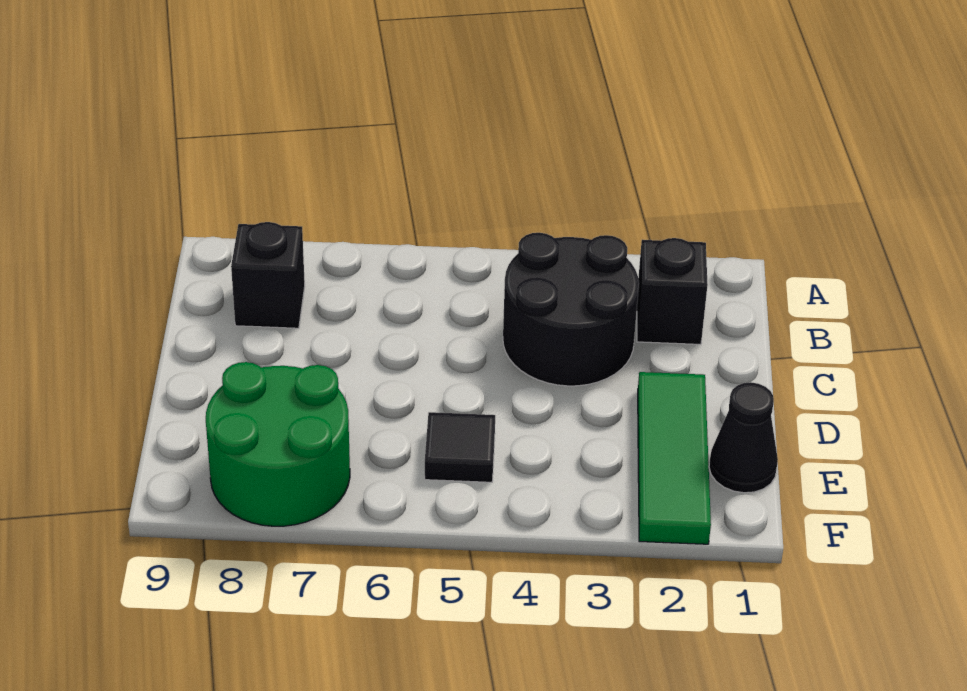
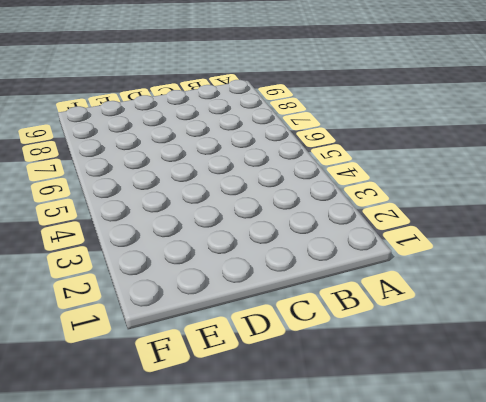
none -> black brick B2 level 1
none -> black round brick B3:C4 level 1

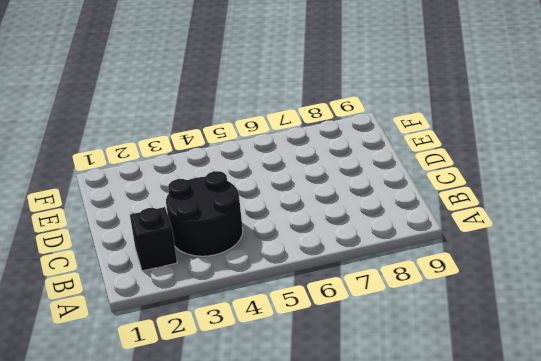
none -> black brick B8 level 1
none -> green tile D2:F2 level 1

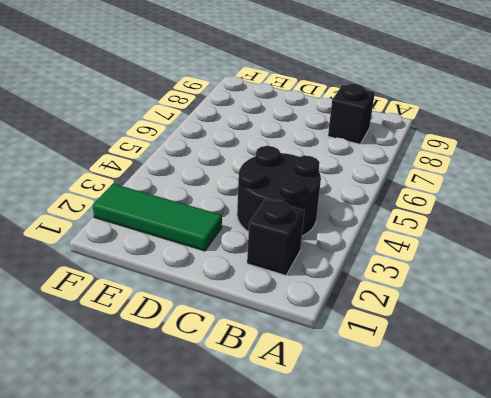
none -> black cone E1 level 1
none -> black tile E5 level 1

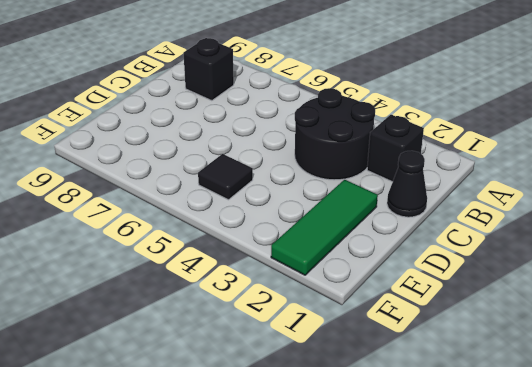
black cone C1 level 1 -> black cone E1 level 1
none -> green round brick E7:F8 level 1

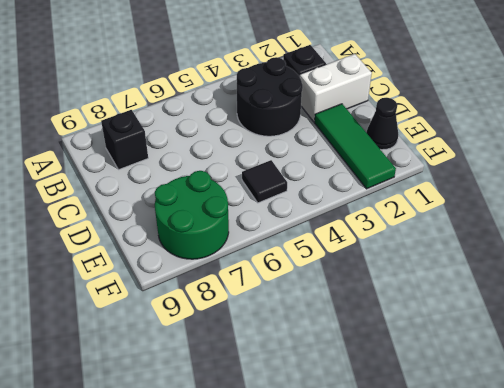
white brick C1:C2 level 1 -> none

